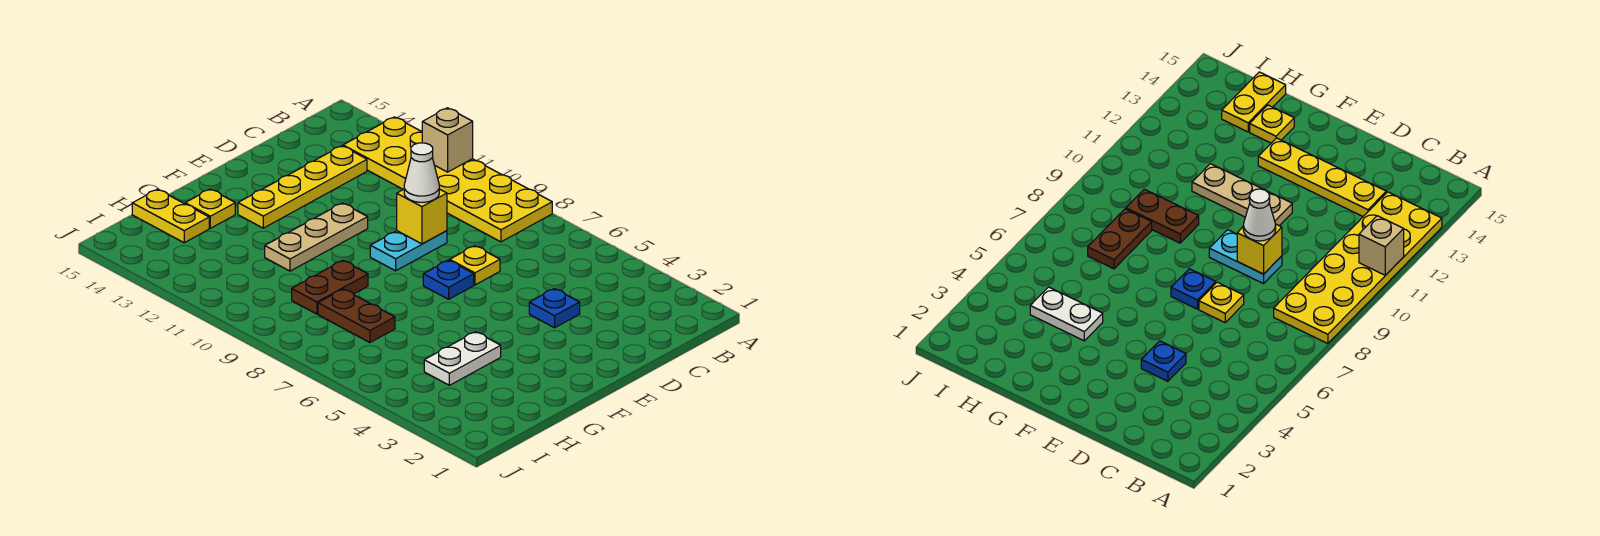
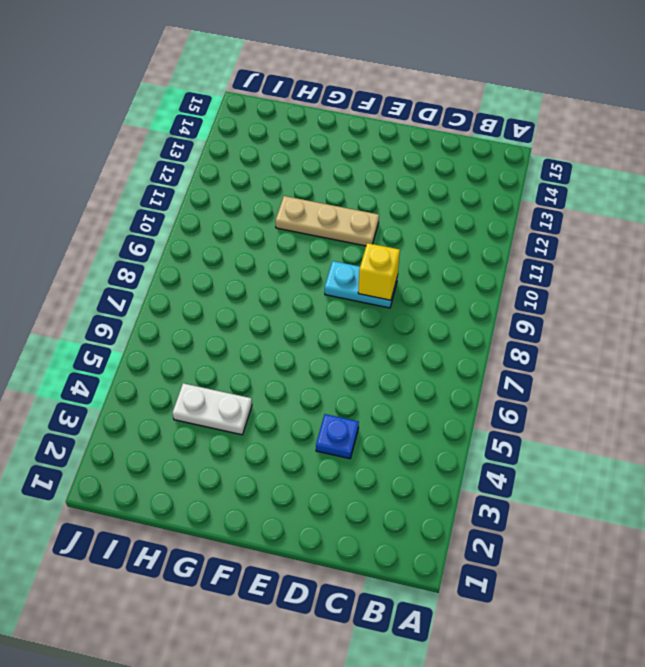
none -> yellow plate A8:B13 level 1
none -> yellow plate C13:F13 level 1
none -> yellow plate D7 level 1

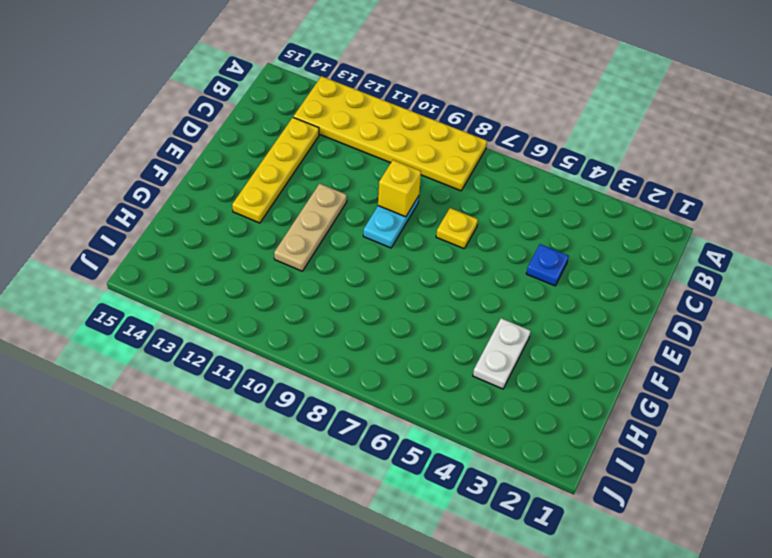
none -> blue plate E7 level 1
none -> brown plate G9:H9 level 1
none -> yellow plate G14 level 1

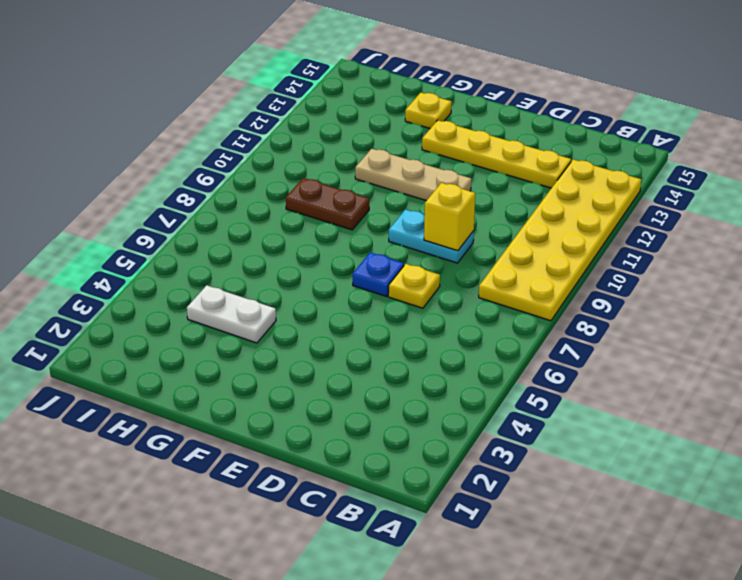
none -> blue plate D4 level 1
none -> brown plate H7:H8 level 1
none -> yellow plate H14:H15 level 1

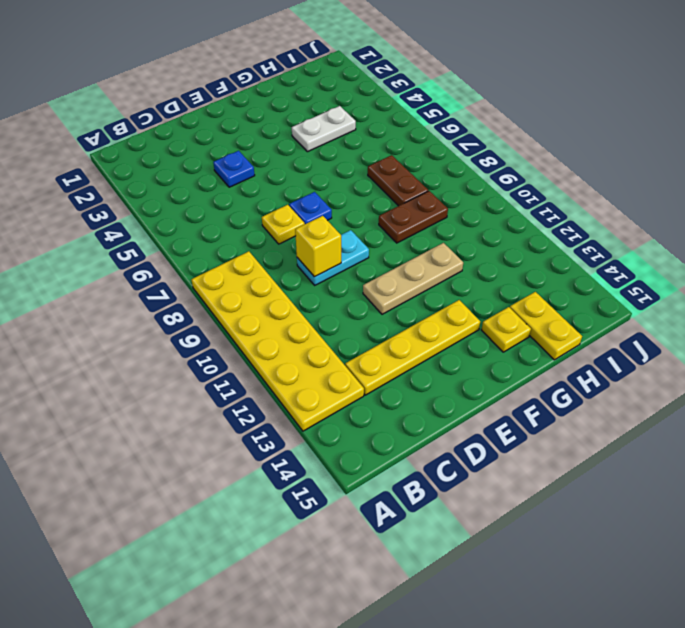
none -> tan brick A11 level 2
none -> white cone D9 level 3

